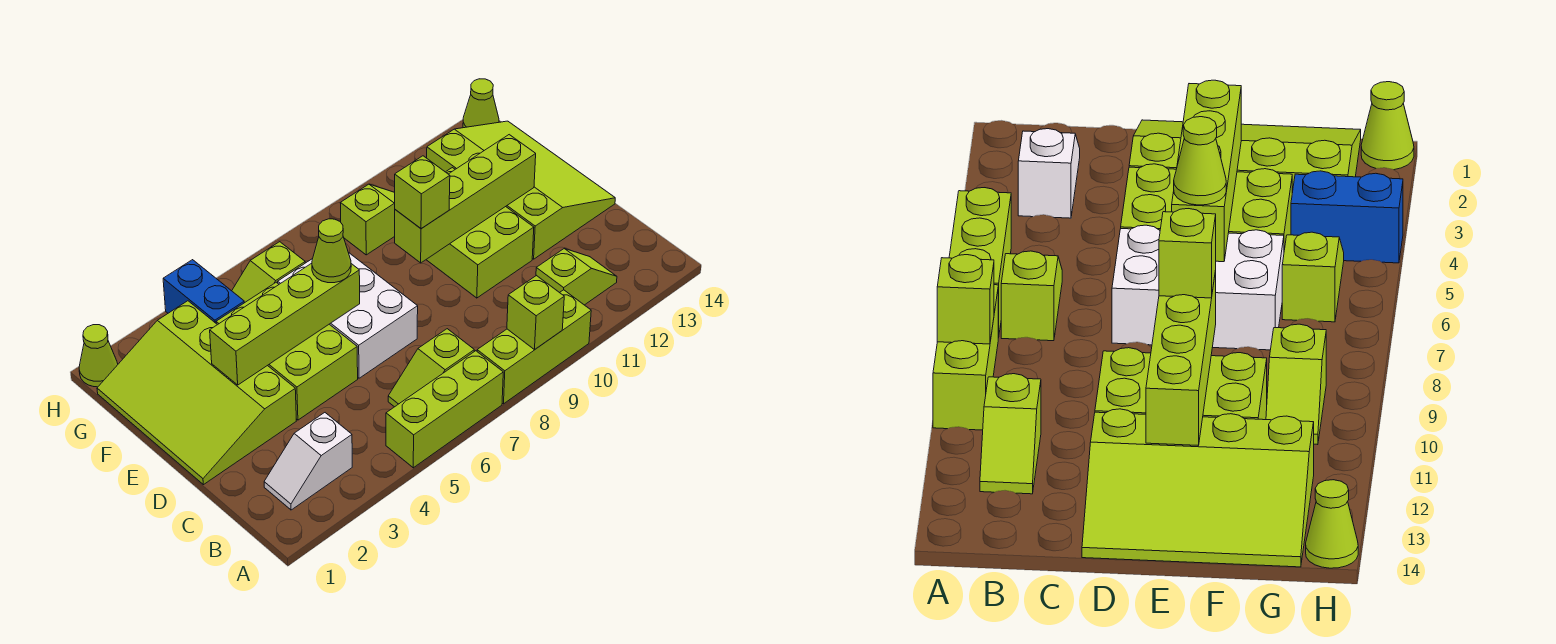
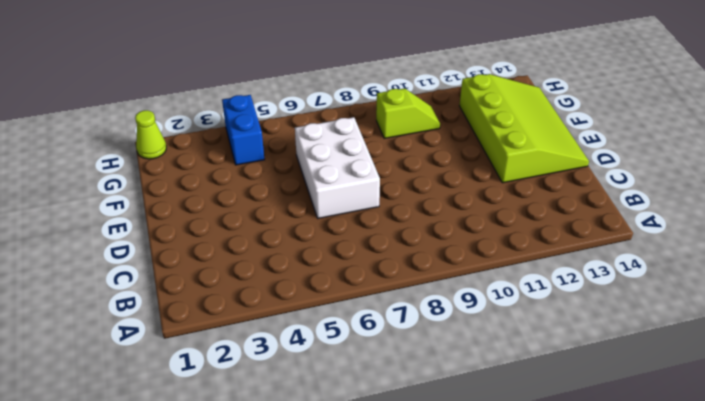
none -> lime brick A5:A7 level 1
none -> lime brick A8:A10 level 1
none -> white slope B2:B3 level 1 top 3

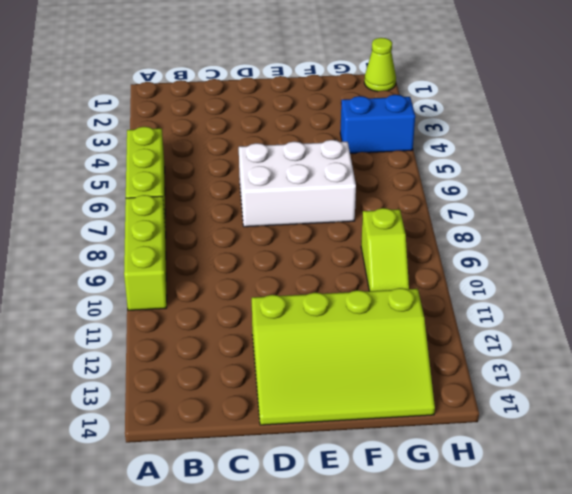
none -> white slope B2:B3 level 1 top 3
none -> lime slope B6:B7 level 1 top 7
none -> lime slope B11:B12 level 1 top 11

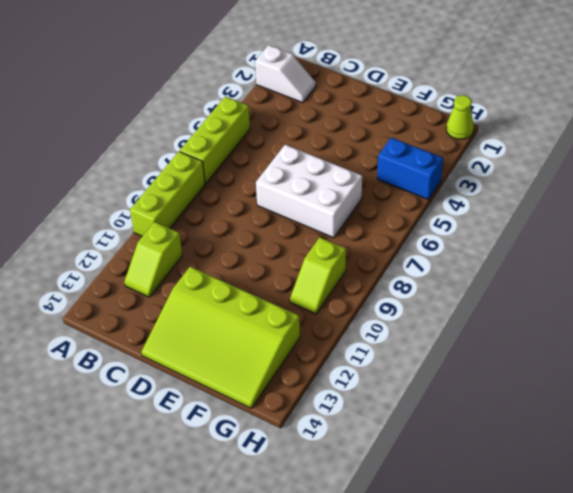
white slope A2:B2 level 1 top A -> white slope B2:B3 level 1 top 3
none -> lime slope B6:B7 level 1 top 7
none -> lime slope D1:G3 level 1 top 3
none -> lime brick D4:F5 level 1

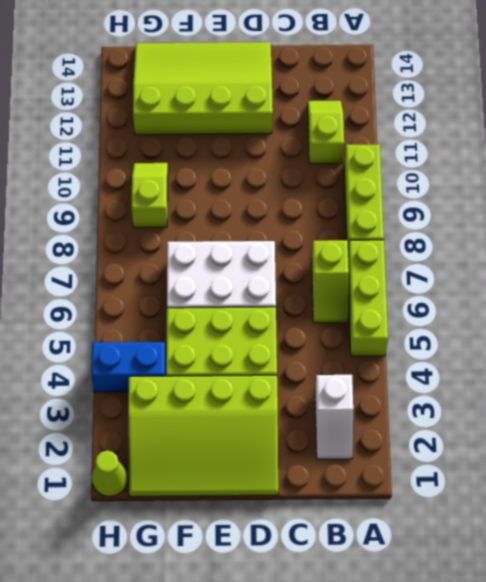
none -> lime brick D10:F11 level 1
none -> lime slope G5:G6 level 1 top 6
none -> lime cone H14 level 1

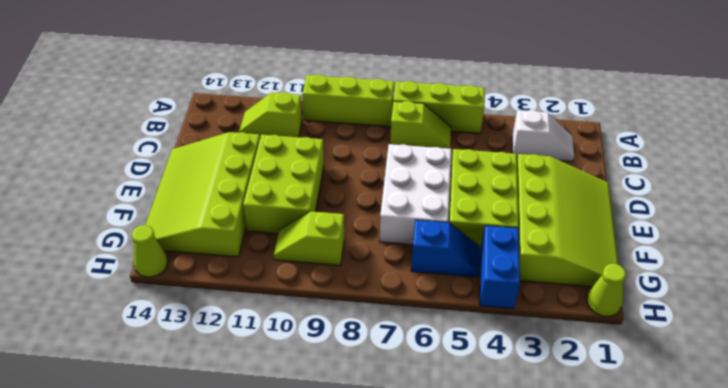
blue slope G5:G6 level 1 top 6 -> lime slope G5:G6 level 1 top 6
none -> lime brick A9 level 2
none -> lime brick E3:E6 level 2
none -> lime brick E9:E12 level 2

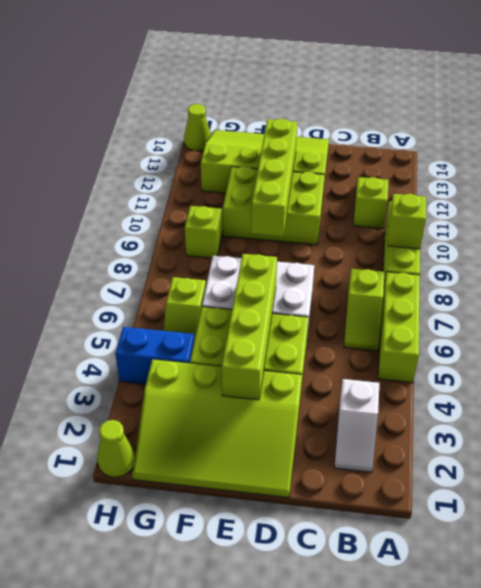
none -> lime cone E6 level 3
none -> lime brick E9 level 3

